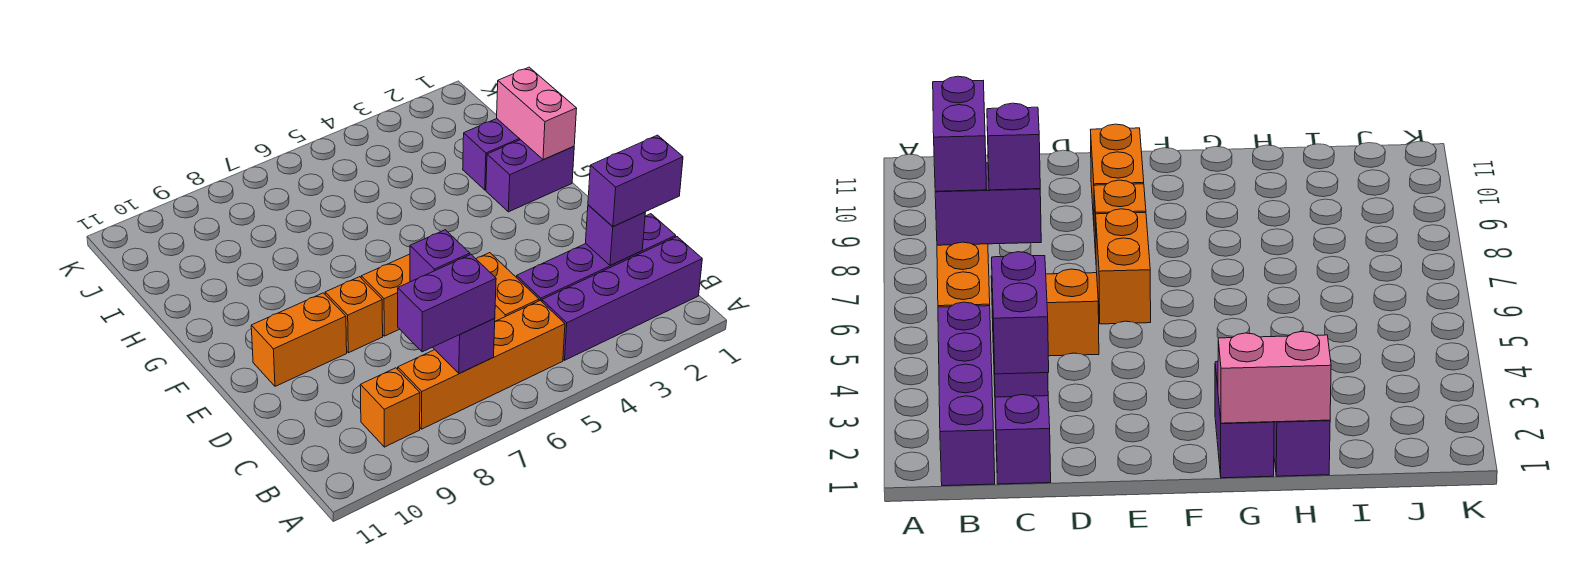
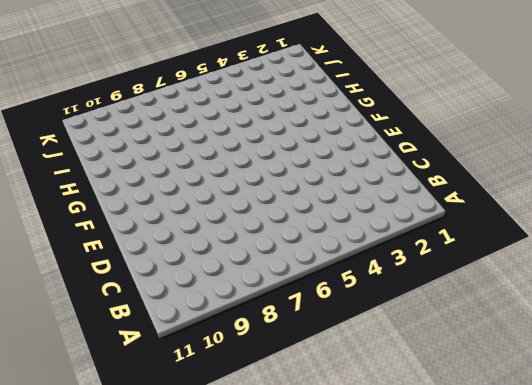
none -> purple brick B1:B4 level 1
none -> orange brick B5:B8 level 1
none -> orange brick B9 level 1

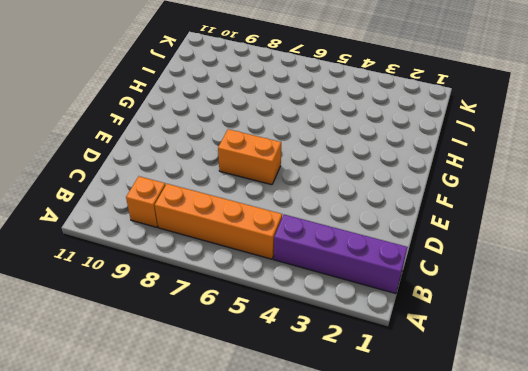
none -> purple brick C1:C4 level 1
none -> orange brick C5:D5 level 1
none -> orange brick E8 level 1

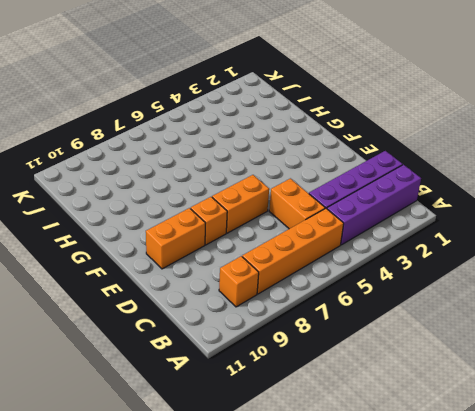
none -> purple brick G1:G2 level 1
none -> purple brick H1:H2 level 1
none -> purple brick B7:C7 level 2

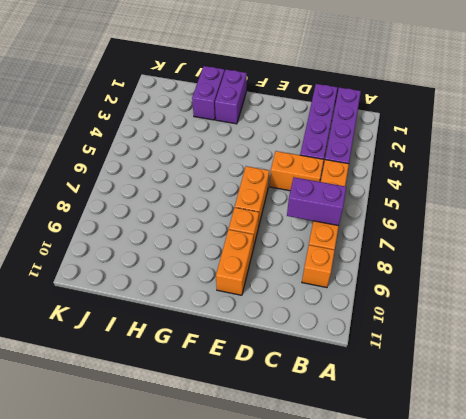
none -> purple brick C2 level 2
none -> pink brick G1:H1 level 2
none -> purple brick B7:B8 level 3

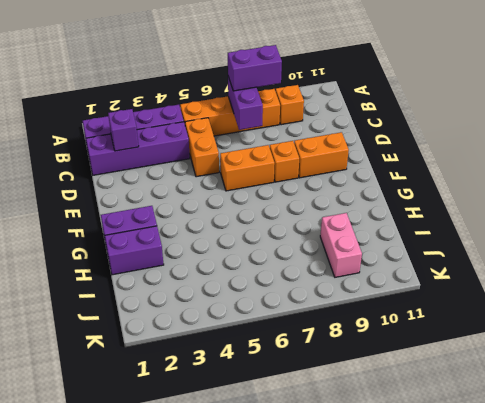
pink brick I9:J9 level 1 -> pink brick G1:H1 level 2
none -> purple brick C1:C2 level 3
none -> purple brick C7 level 3

